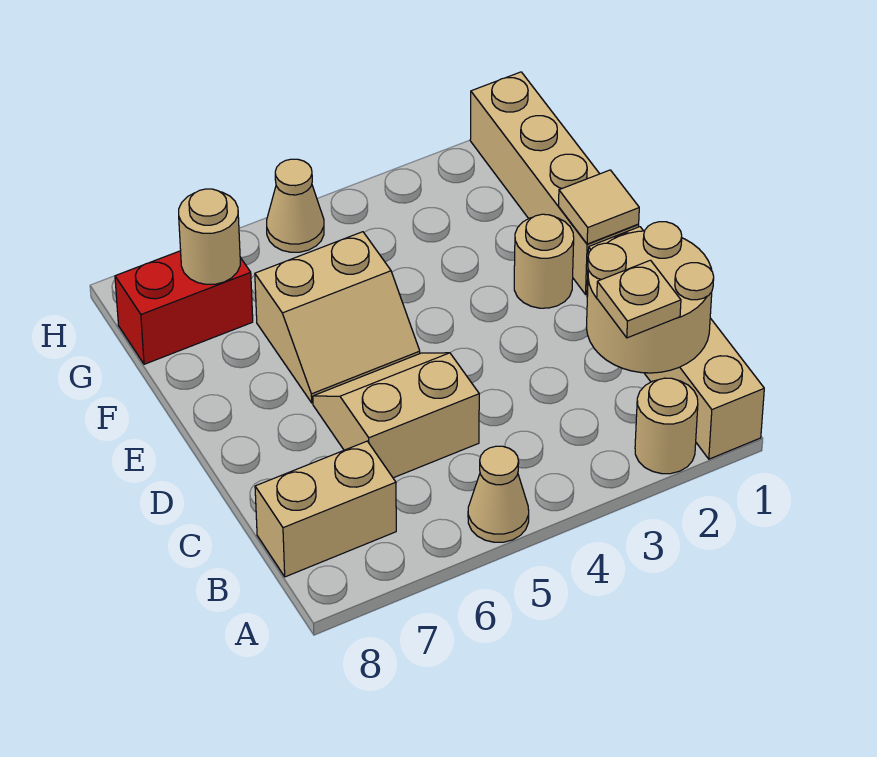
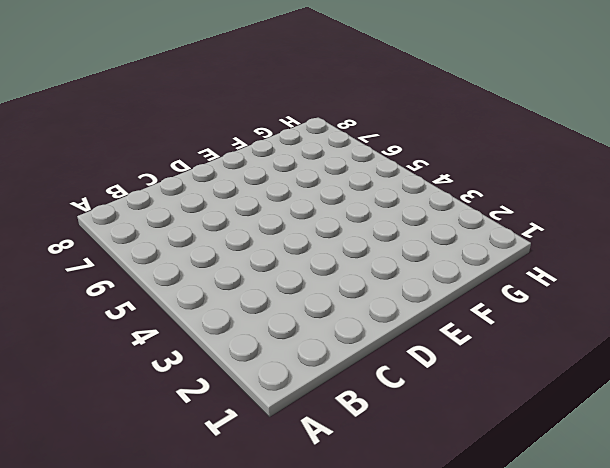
none -> tan brick A1:D1 level 1
none -> tan round brick A2 level 1
none -> tan cone A5 level 1

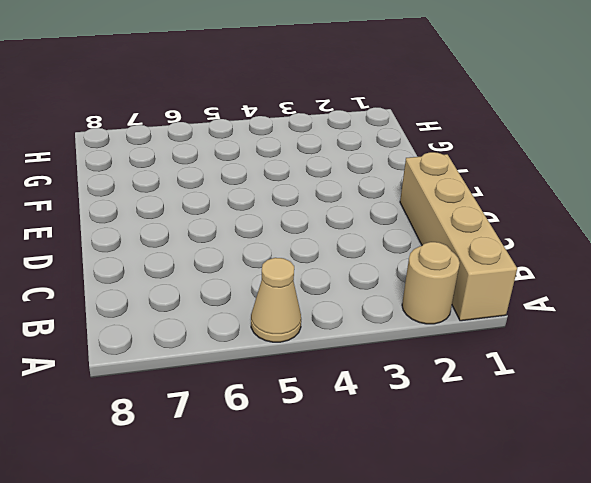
none -> tan brick B7:B8 level 1
none -> tan slope C5:D6 level 1 top C
none -> tan brick E1:H1 level 1

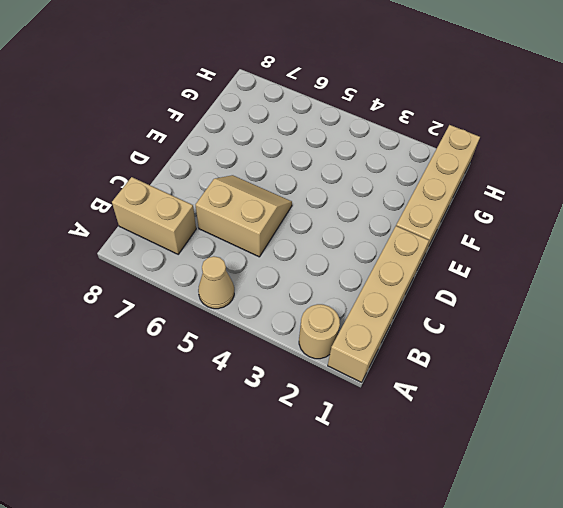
none -> tan round brick E2 level 1
none -> tan slope E5:F6 level 1 top F
none -> red brick G7:G8 level 1

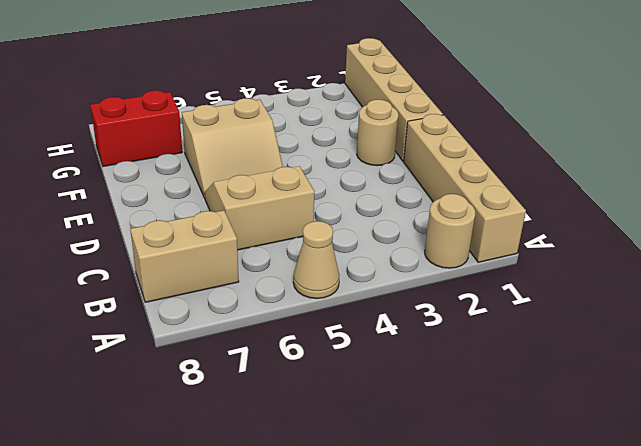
none -> tan cone H5 level 1
none -> tan round brick B1:C2 level 2
none -> tan tile E1 level 2

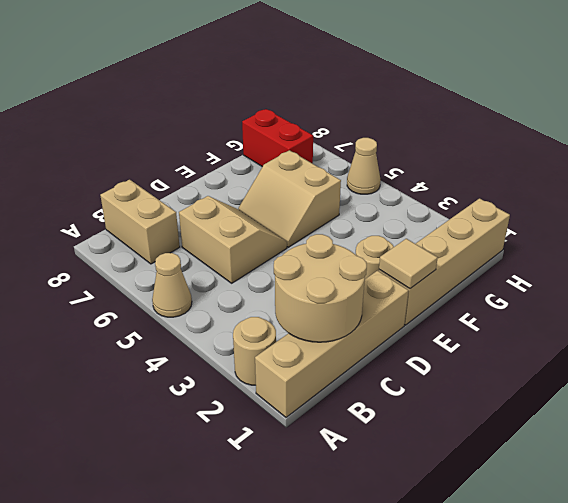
none -> tan round brick G7 level 2
none -> tan plate B2 level 3

